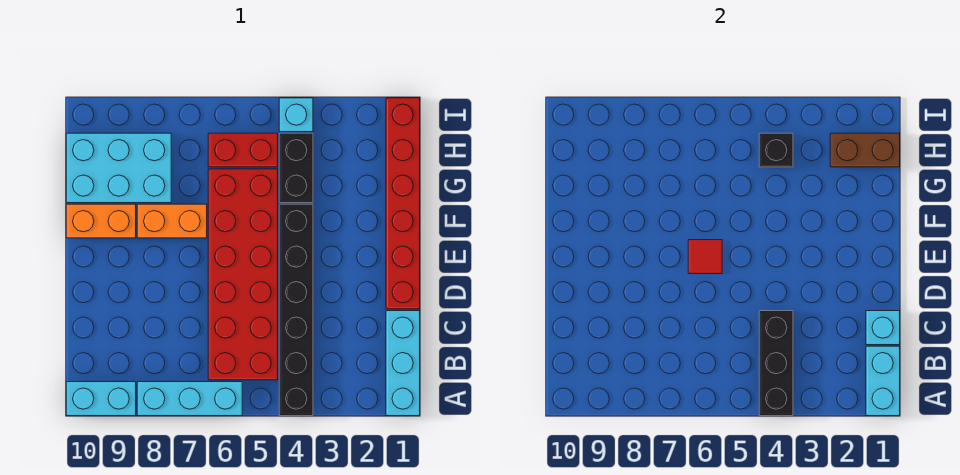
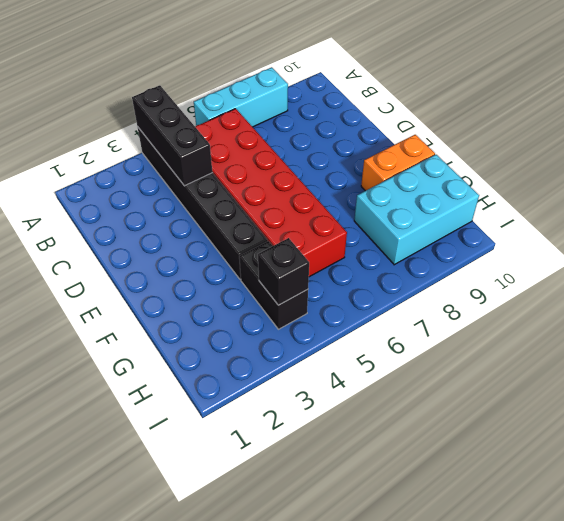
none -> cyan brick A1:C1 level 1
none -> cyan brick A9:A10 level 1
none -> red brick D1:I1 level 1

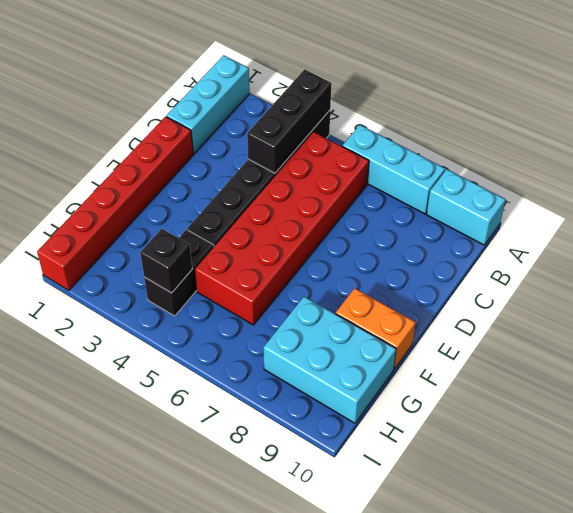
none -> orange brick F7:F8 level 1
none -> red brick H5:H6 level 1
none -> cyan brick I4 level 1

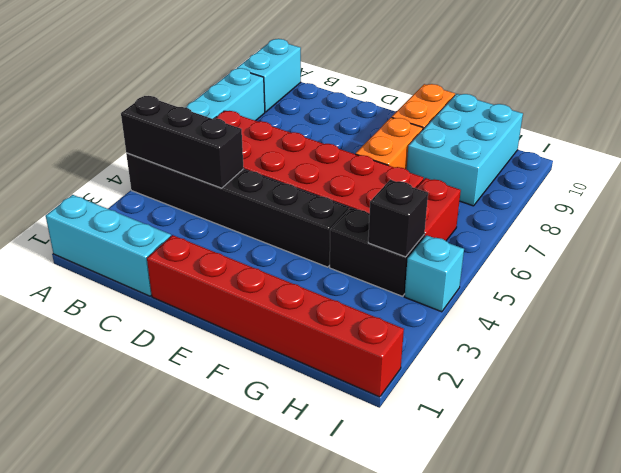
none -> cyan brick A1:B1 level 2
none -> cyan brick C1 level 2
none -> red tile E6 level 2

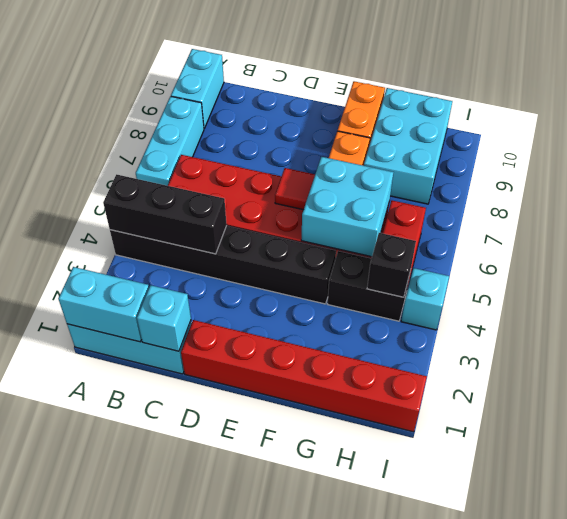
cyan brick F5:G6 level 2 -> none
none -> brown brick H1:H2 level 2

